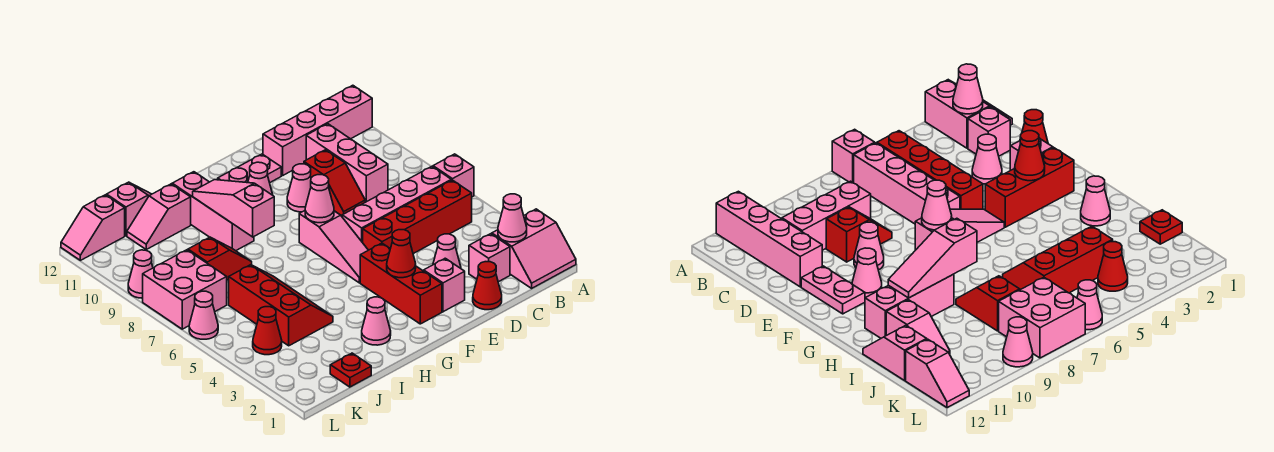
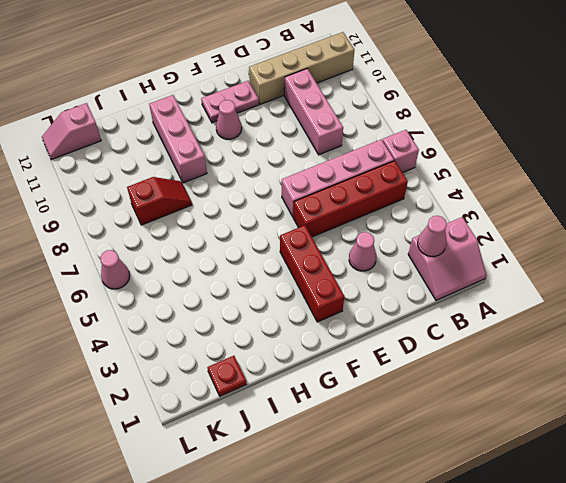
tan brick A11:D11 level 1 -> pink brick A11:D11 level 1
none -> pink brick C2 level 1
none -> red cone D1 level 1
none -> red slope D8:D9 level 1 top 9
none -> pink brick E2 level 1

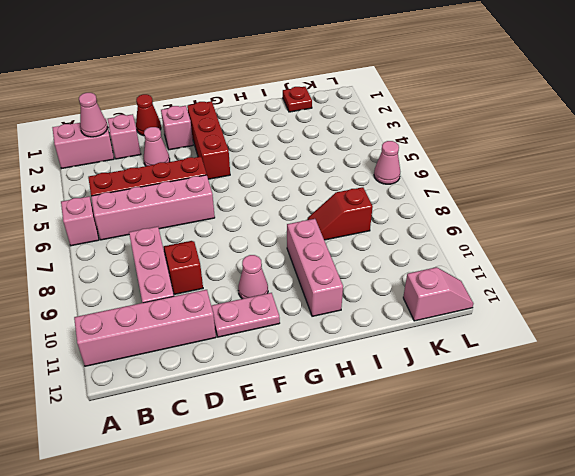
none -> pink cone E9 level 1
none -> pink slope F5:F7 level 1 top 7
none -> pink cone H2 level 1
none -> red slope I4:J6 level 1 top J

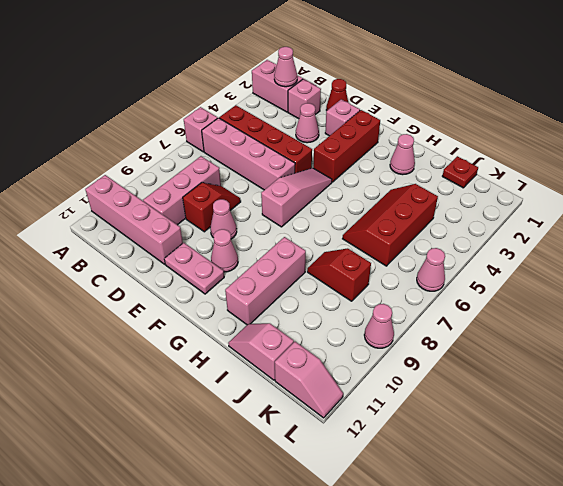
none -> pink slope I11:J11 level 1 top I
none -> red cone K4 level 1
none -> pink brick K7:L8 level 1
none -> red cone F3 level 2

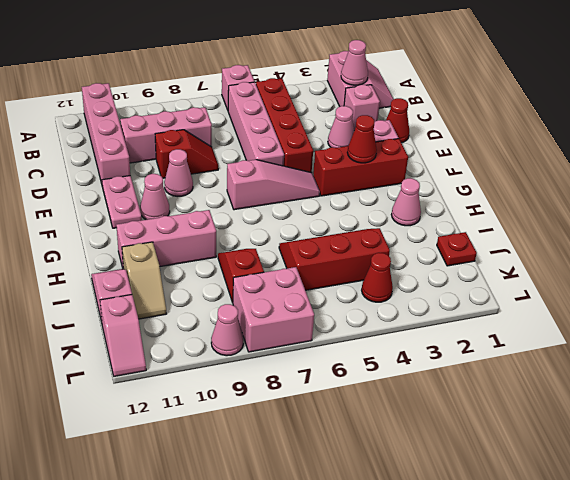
tan slope I11:J11 level 1 top I -> pink slope I11:J11 level 1 top I
none -> pink cone L6 level 1
none -> pink cone F7 level 2
none -> pink slope H8:H10 level 2 top 8

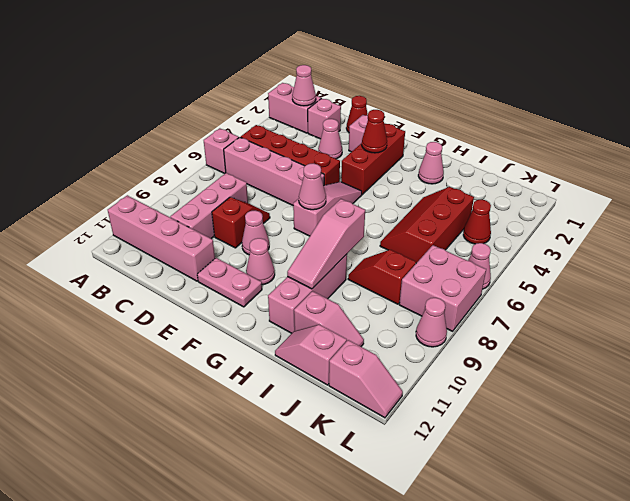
none -> red plate J1 level 1

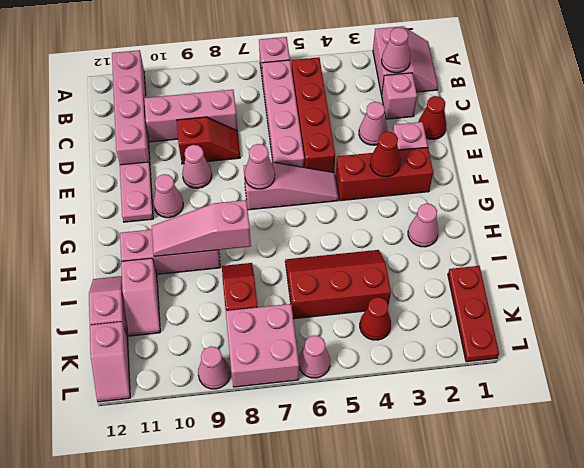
red plate J1:L1 level 1 -> red plate J1 level 1

